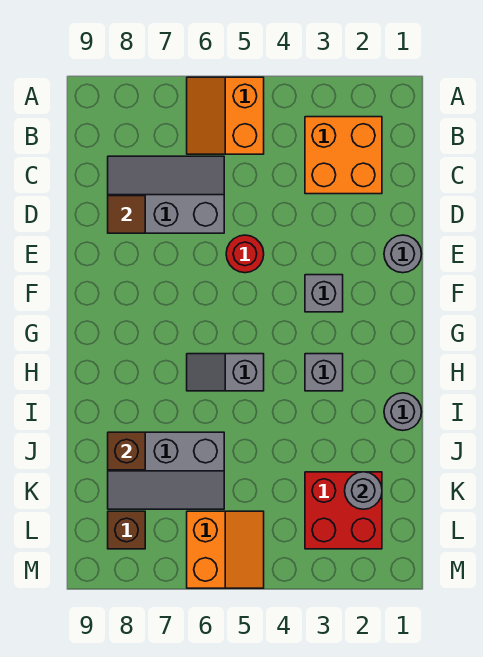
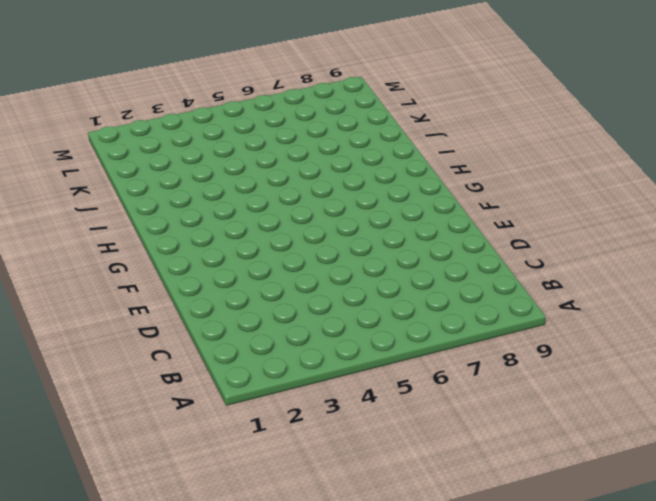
none -> orange slope A5:B6 level 1 top 5
none -> orange brick B2:C3 level 1
none -> grey slope C6:D8 level 1 top D

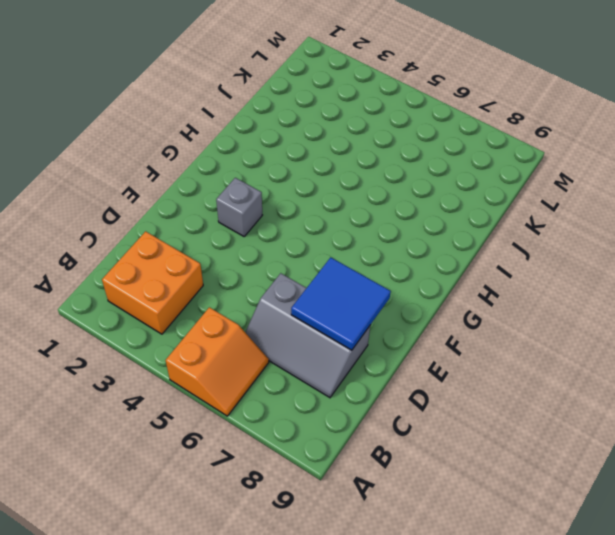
blue tile D7:E8 level 2 -> brown tile D8 level 2
none -> grey round brick E1 level 1
none -> red round brick E5 level 1
none -> grey brick H3 level 1

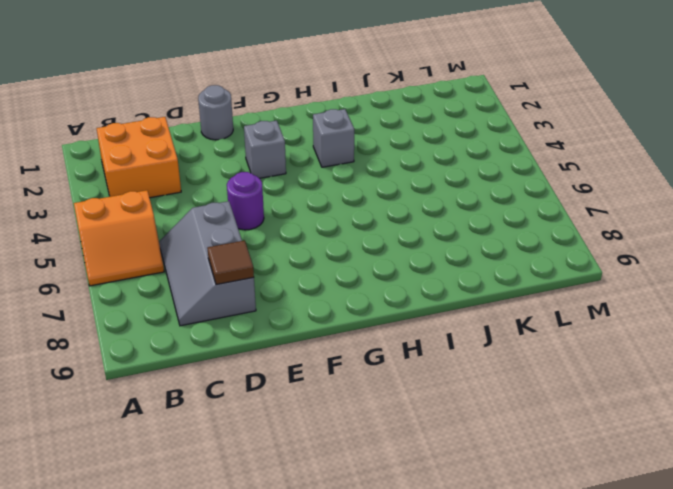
purple round brick E5 level 1 -> red round brick E5 level 1
none -> grey slope H5:H6 level 1 top 5
none -> grey round brick I1 level 1
none -> grey slope J6:K8 level 1 top J

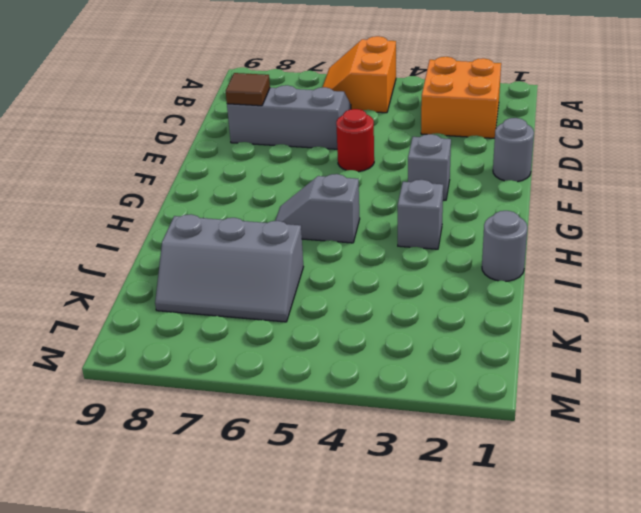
none -> red brick K2:L3 level 1
none -> orange slope L5:M6 level 1 top 6
none -> brown brick L8 level 1

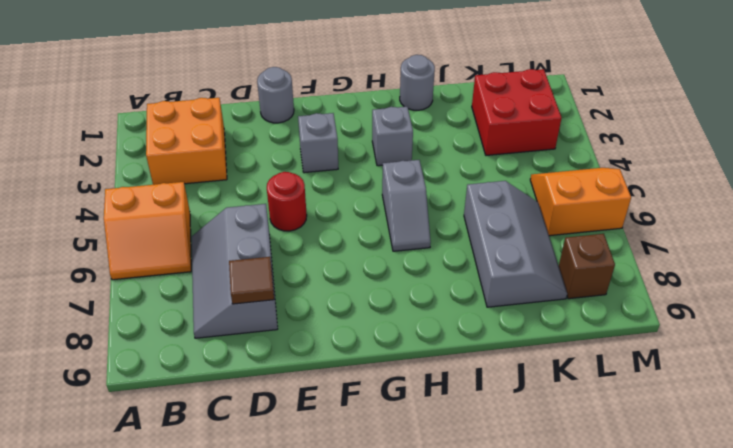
none -> brown brick J8 level 2
none -> grey round brick K2 level 2

